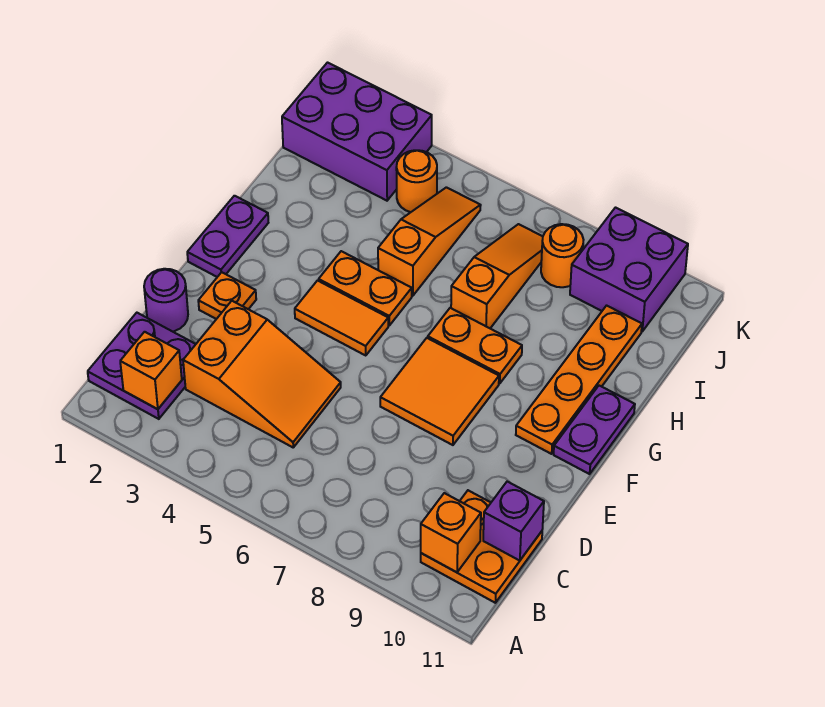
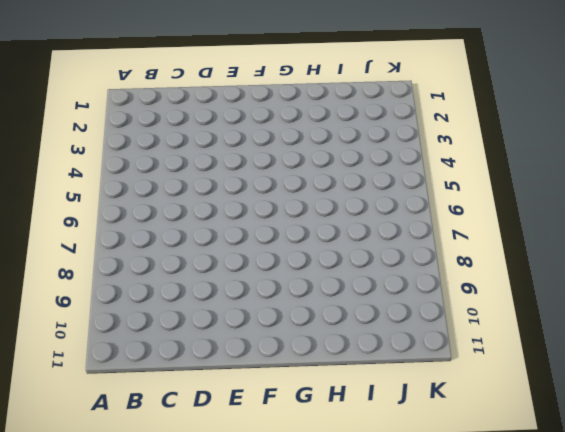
none -> purple plate B1:C2 level 1
none -> orange plate B10:C11 level 1
none -> orange slope C3:D5 level 1 top 3

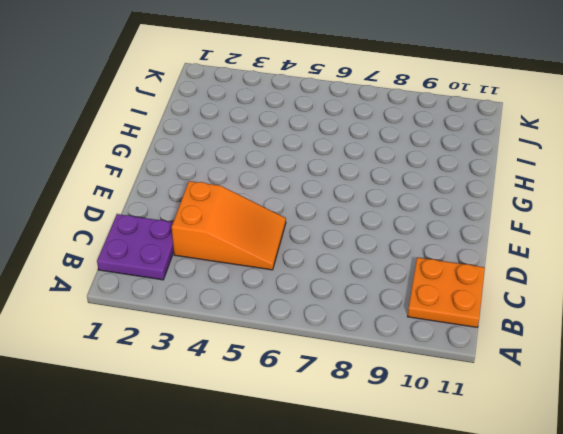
none -> purple round brick D1 level 1
none -> orange plate E2 level 1
none -> orange tile E7:F8 level 1

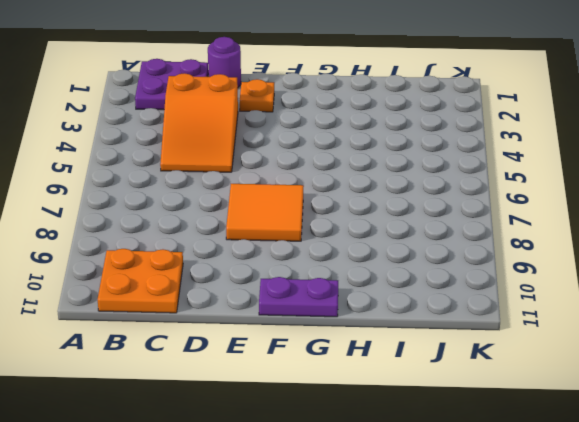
none -> purple plate F1:G1 level 1
none -> orange tile F4:F5 level 1
none -> orange plate F10:I10 level 1

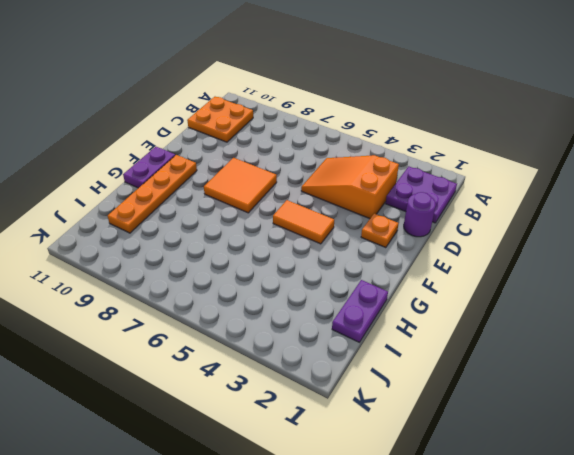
purple plate H1:I1 level 1 -> purple plate F1:G1 level 1
none -> orange plate G4:G5 level 1
none -> orange plate G7:G8 level 1
none -> orange slope H5:J5 level 1 top H

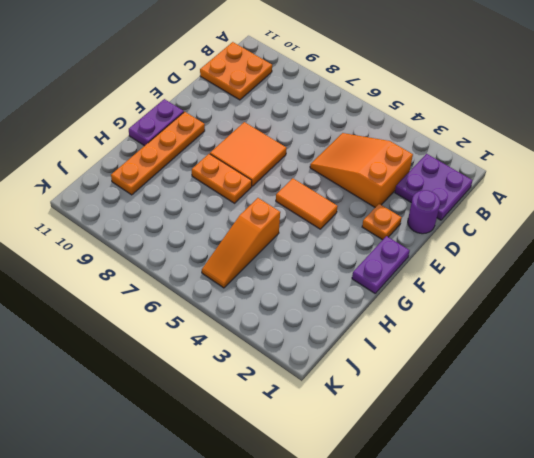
none -> orange plate G4:G5 level 1
none -> orange slope H7:J7 level 1 top H
none -> purple brick J1:K3 level 1

